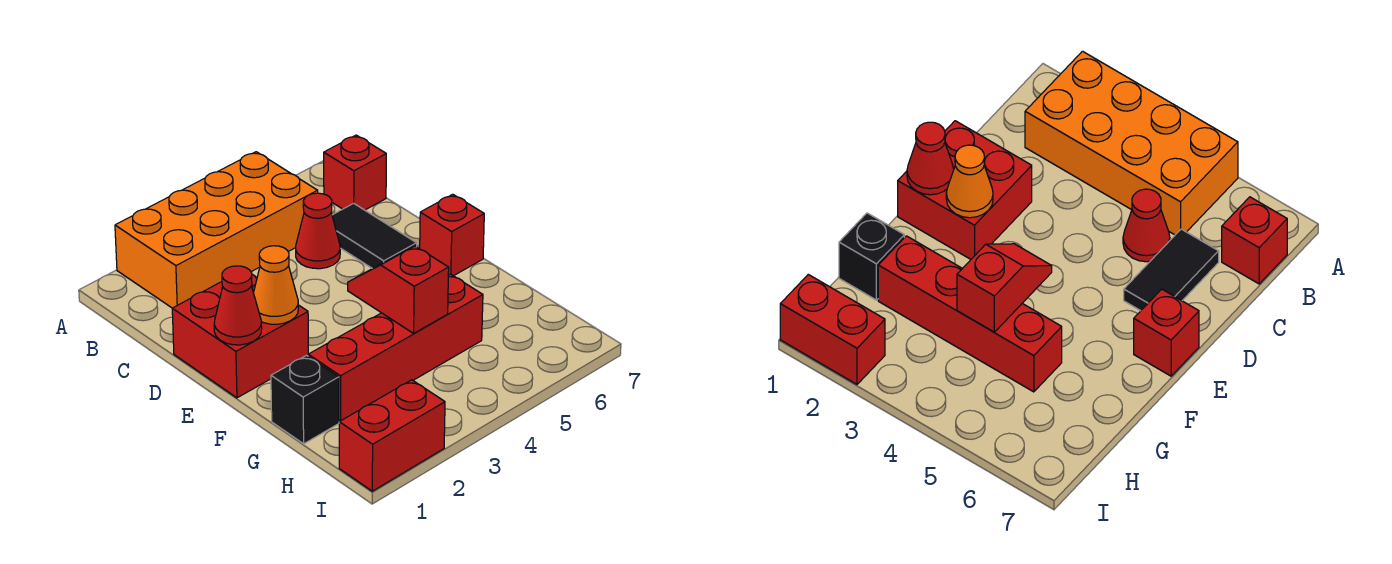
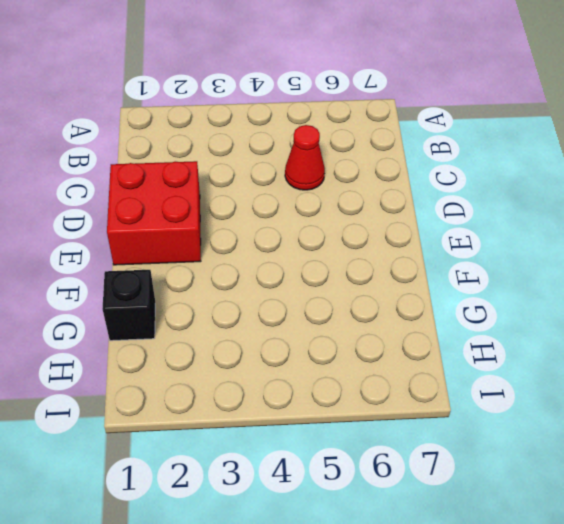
none -> orange brick A2:B5 level 1
none -> red brick B7 level 1
none -> black tile C6:D6 level 1

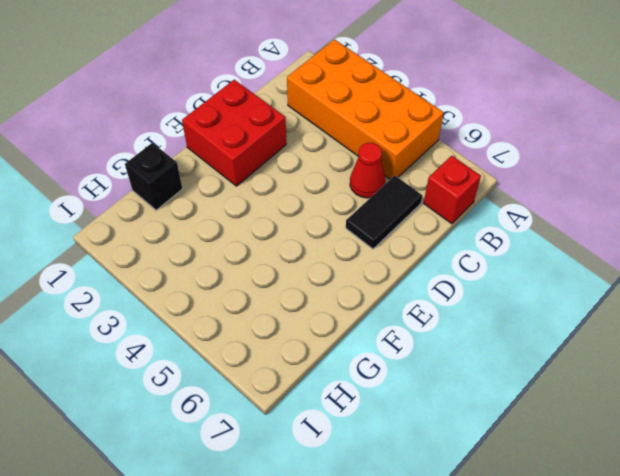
none -> red brick E7 level 1
none -> red brick G2:G5 level 1
none -> red brick I1:I2 level 1

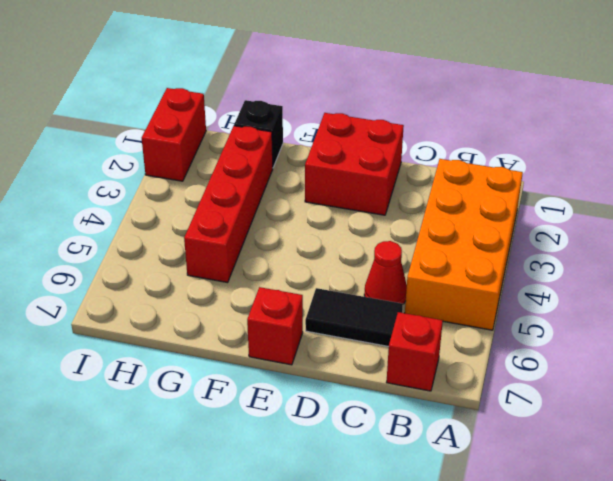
none -> red cone E1 level 2
none -> orange cone E2 level 2
none -> red slope F4:G4 level 2 top G

